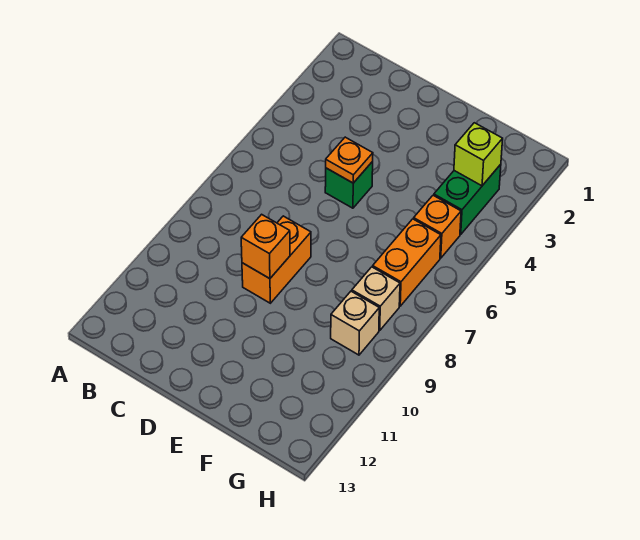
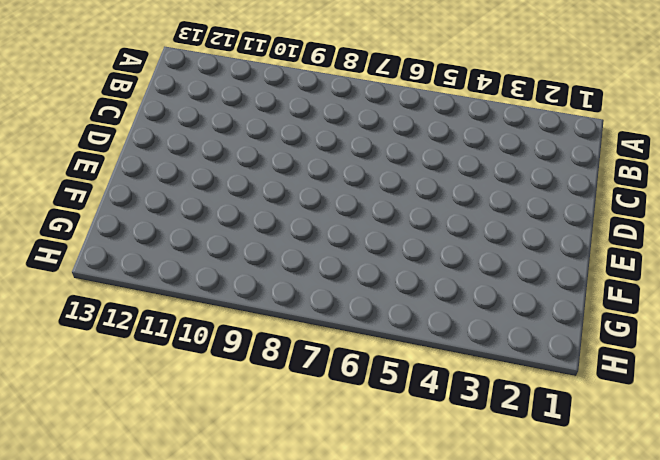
none -> green brick D5 level 1
none -> orange brick D8:D9 level 1

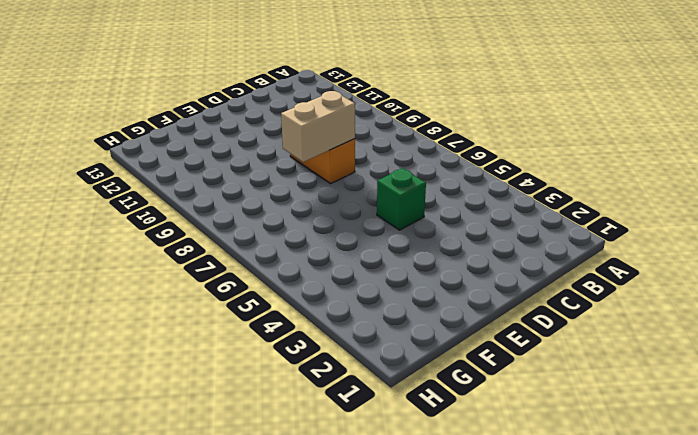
tan brick D8:E8 level 2 -> none
none -> green brick G3:G4 level 1
none -> orange brick G5 level 1

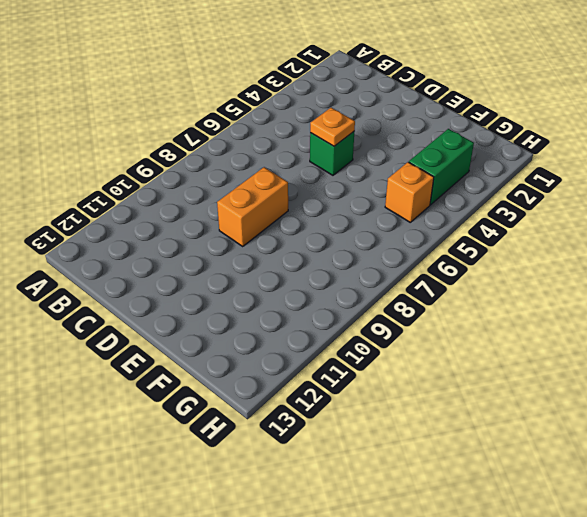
none -> orange brick G6:G7 level 1
none -> tan brick G8 level 1

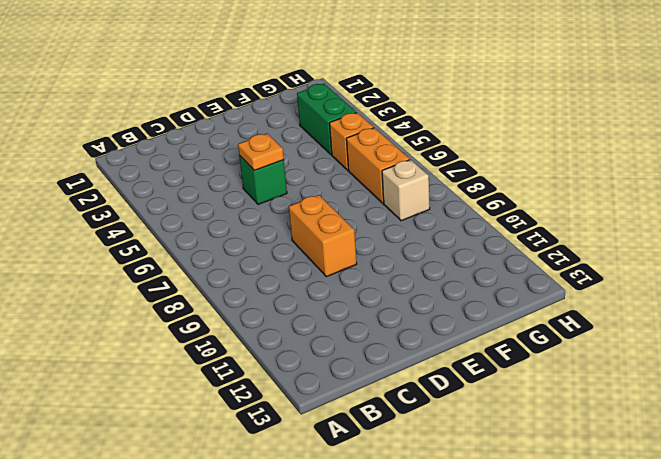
none -> tan brick G9 level 1
none -> orange brick D9 level 2

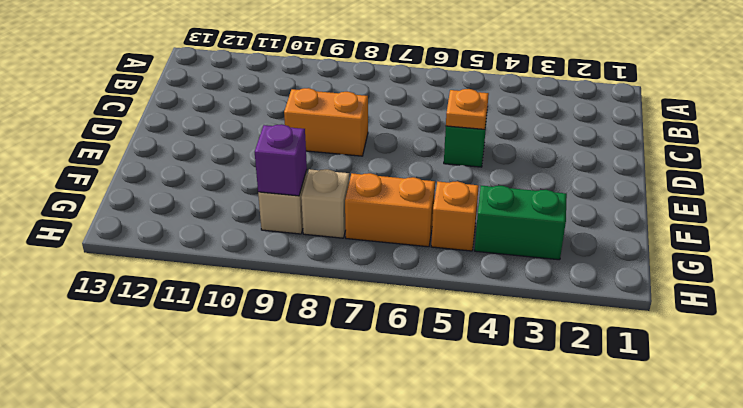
purple brick G9 level 2 -> none
none -> orange brick D9 level 2
none -> lime brick G3 level 2

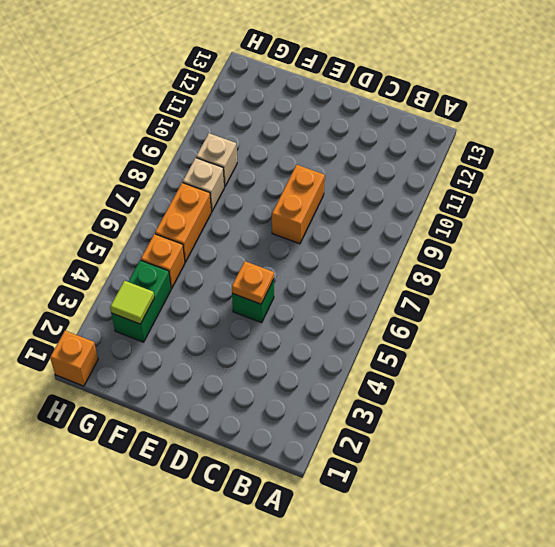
lime tile G3 level 2 -> lime brick G3 level 2
orange brick H1 level 1 -> orange brick D9 level 2

